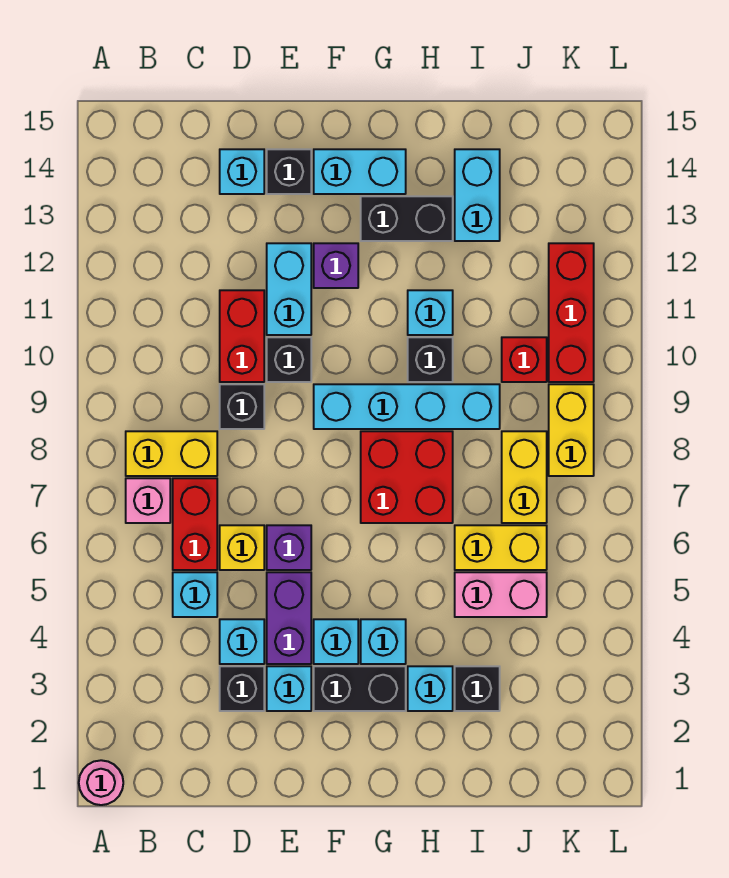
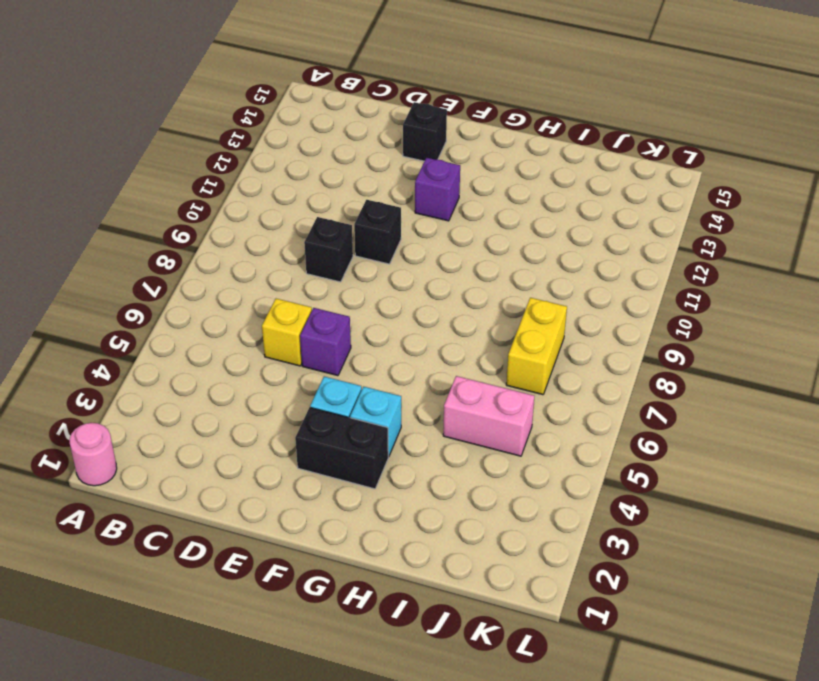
none -> pink brick B7 level 1
none -> yellow brick B8:C8 level 1
none -> cyan brick C5 level 1
none -> red brick C6:C7 level 1

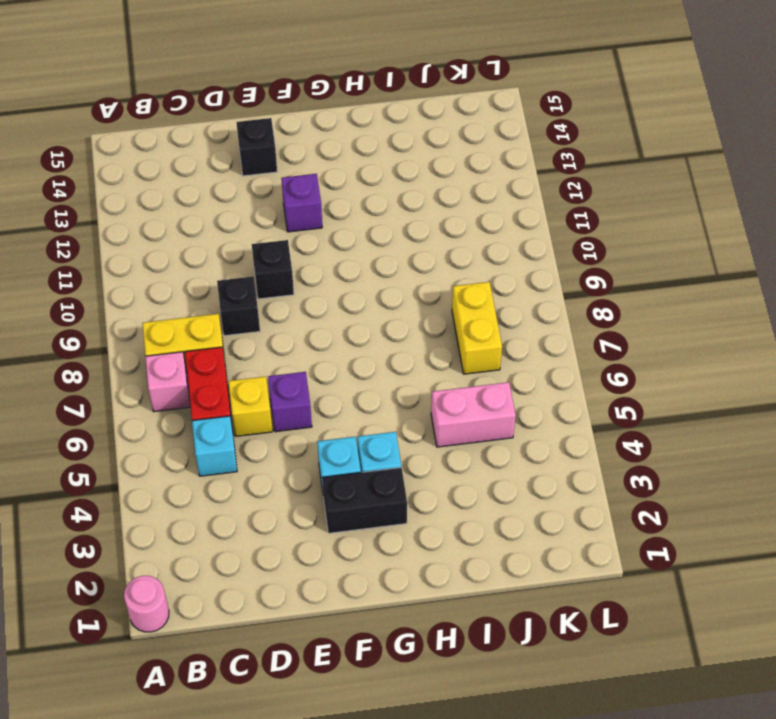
none -> black brick D3 level 1
none -> cyan brick D4 level 1
none -> red brick D10:D11 level 1
none -> cyan brick D14 level 1

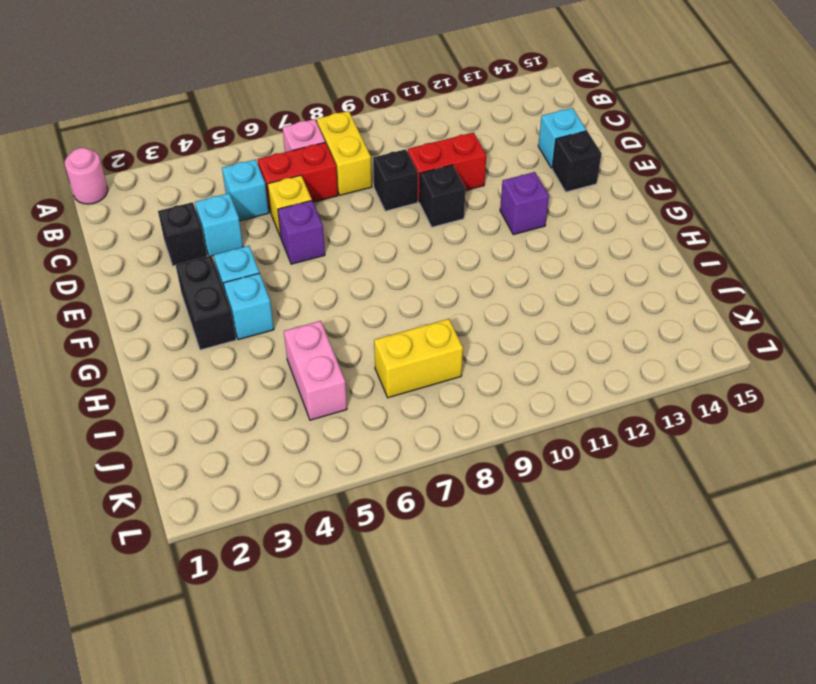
none -> cyan brick E3 level 1
none -> purple brick E4:E5 level 1
none -> cyan brick E11:E12 level 1
none -> cyan brick F9:I9 level 1

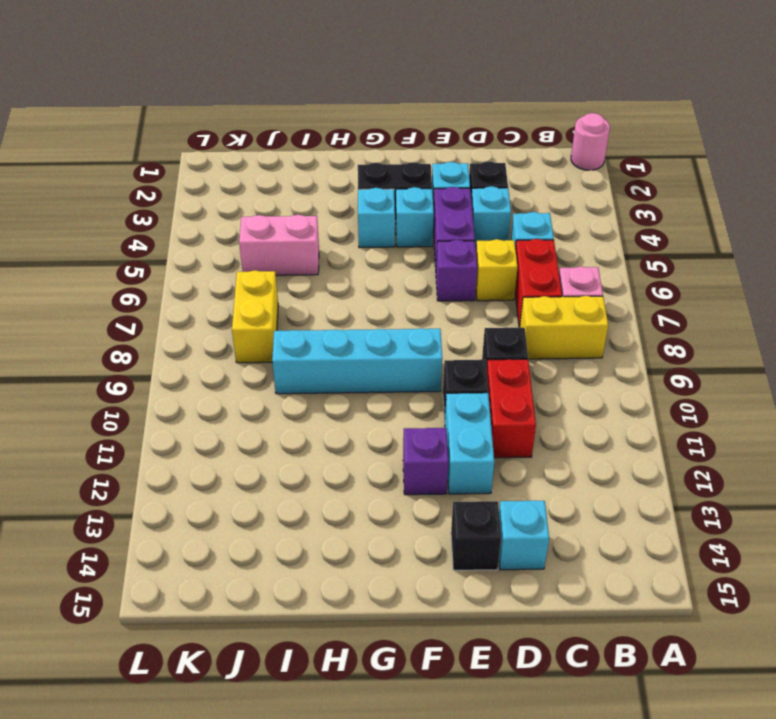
none -> cyan brick F14:G14 level 1
none -> red brick G7:H8 level 1
none -> black brick G13:H13 level 1
none -> cyan brick H3 level 1

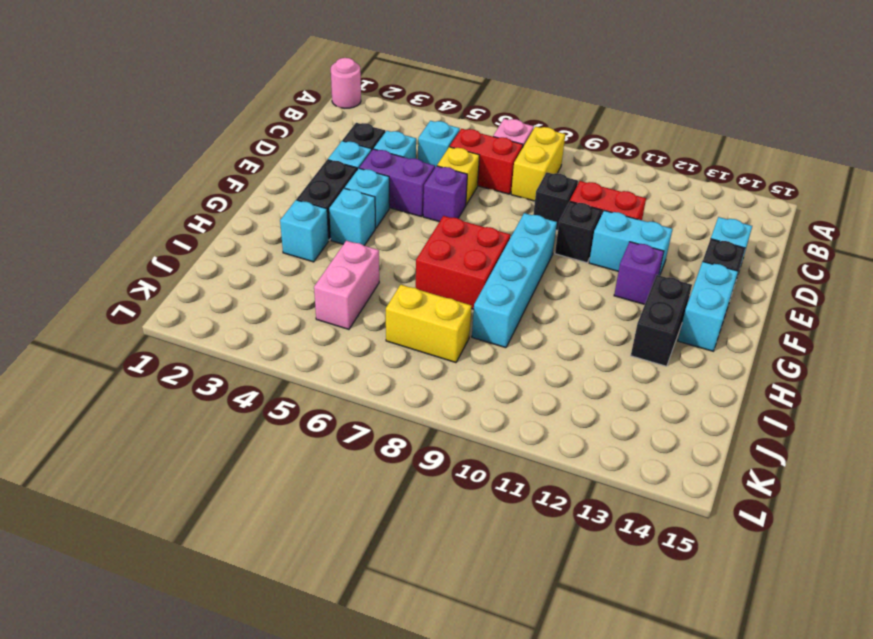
none -> black brick H10 level 1
none -> cyan brick H11 level 1
none -> black brick I3 level 1
none -> yellow brick I6:J6 level 1

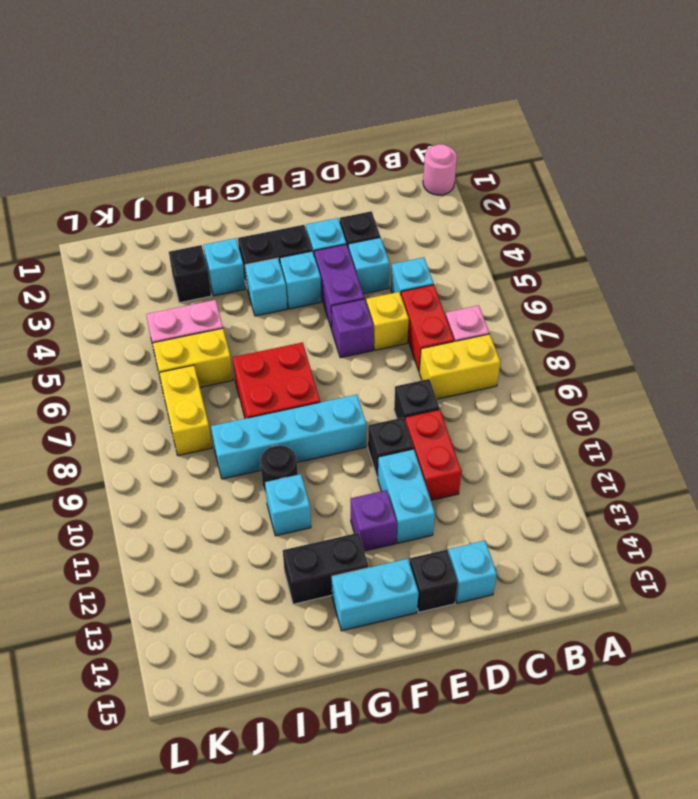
black round brick H10 level 1 -> black brick H10 level 1
none -> cyan brick I13:I14 level 1
none -> red brick J10 level 1
none -> yellow brick K8:K9 level 1
none -> red brick K10:K12 level 1

